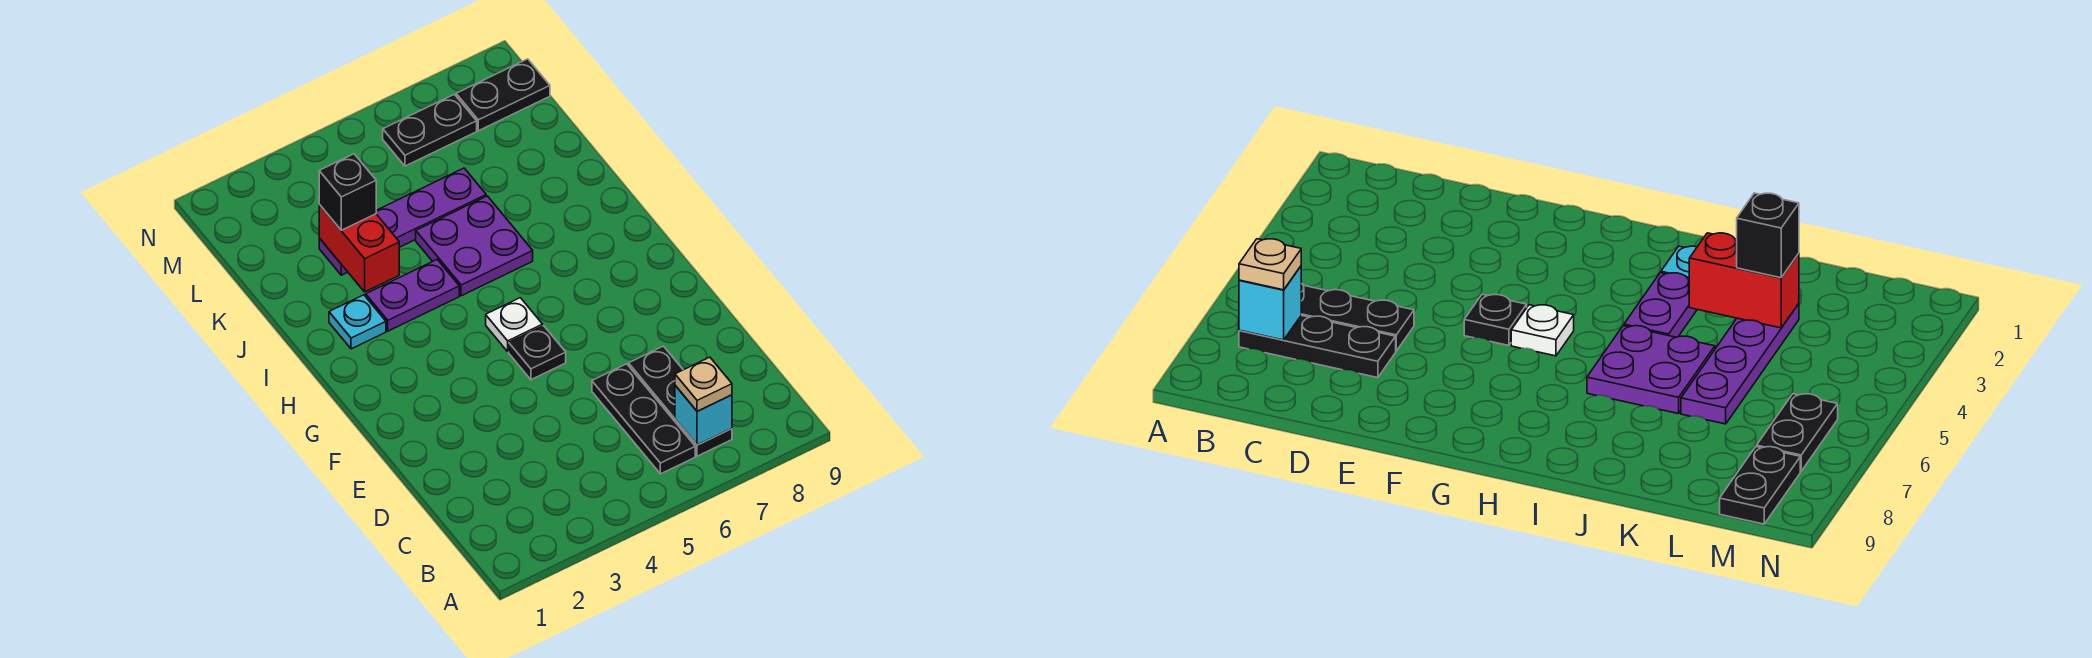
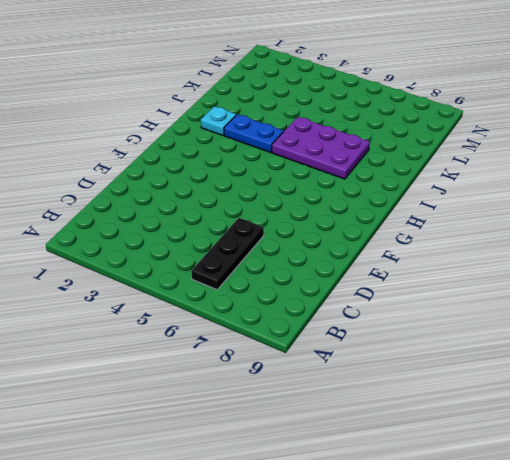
blue plate I3:I4 level 1 -> purple plate I3:I4 level 1
purple plate I5:J7 level 1 -> purple plate I5:J6 level 1
none -> black plate B7:D7 level 1
none -> black plate F5 level 1
none -> white plate G5 level 1

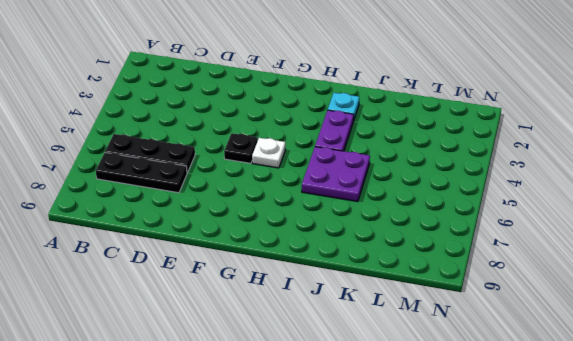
none -> purple plate K3:K6 level 1
none -> black plate M6:M7 level 1
none -> black plate M8:M9 level 1

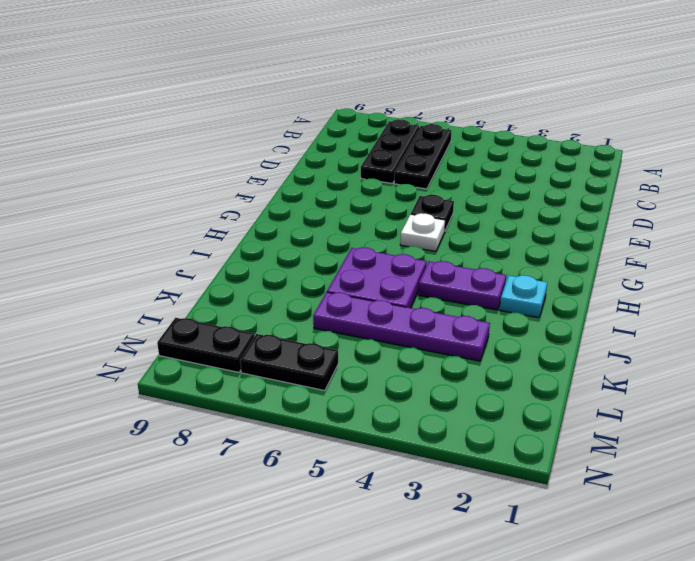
none -> cyan brick B7 level 2
none -> red brick J3:K3 level 2
none -> tan plate B7 level 3

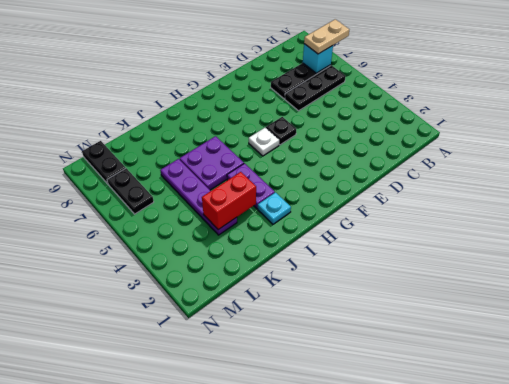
tan plate A7:B7 level 3 -> tan plate B7 level 3
none -> black brick K3 level 3

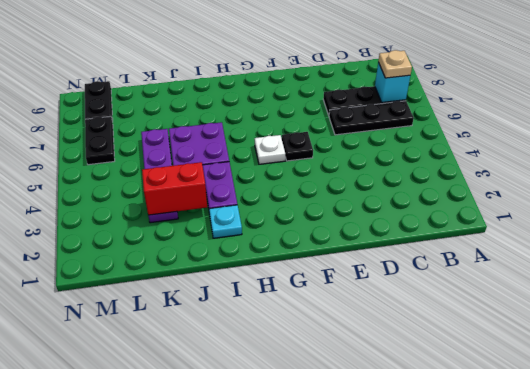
none -> black brick K3 level 3

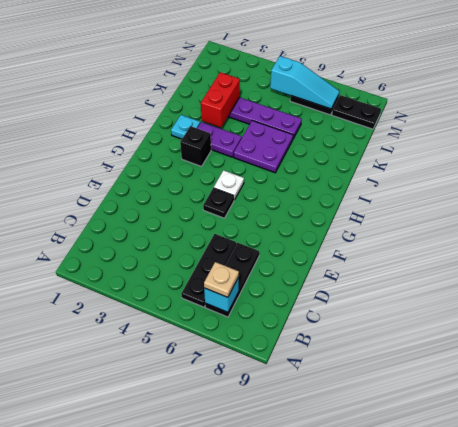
black brick H3 level 1 -> black brick K3 level 3
cyan slope M5:M7 level 2 top 5 -> none

